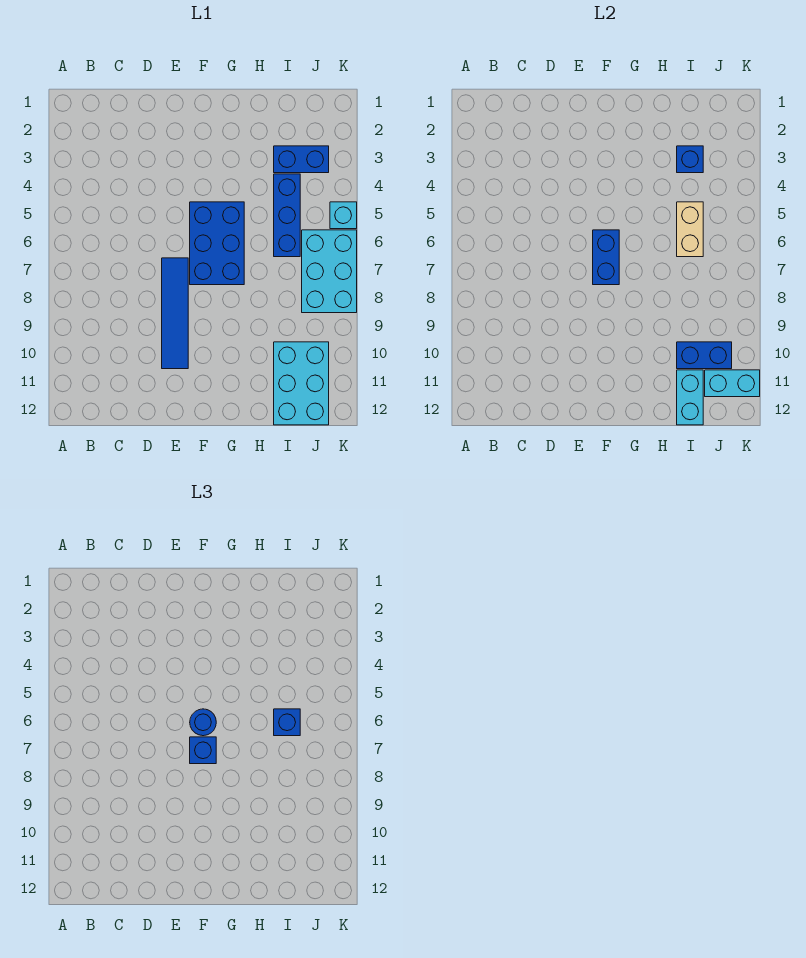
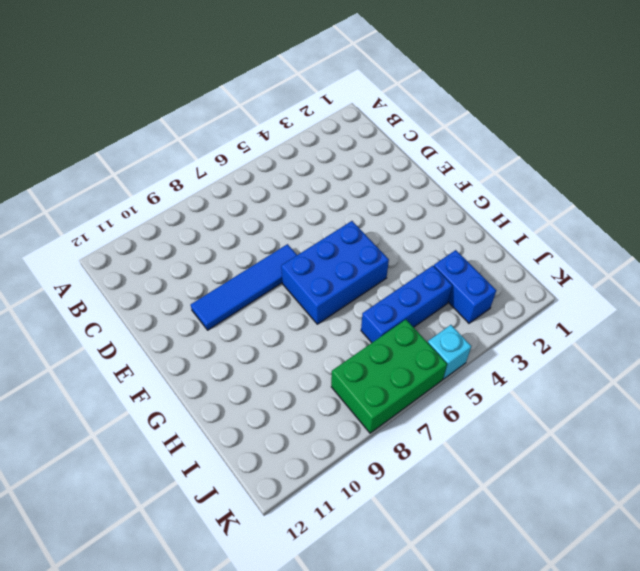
green brick J6:K8 level 1 -> cyan brick J6:K8 level 1
none -> cyan brick I10:J12 level 1
none -> blue brick F6:F7 level 2
none -> blue brick I3 level 2

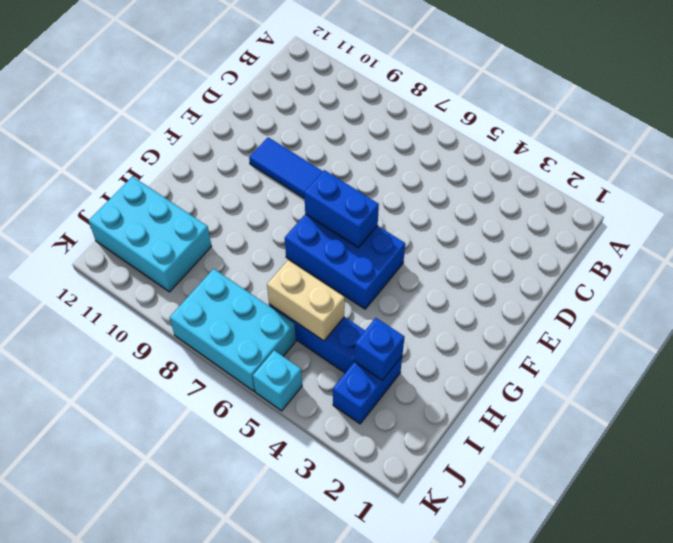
none -> blue brick I10:J10 level 2
none -> cyan brick I11:I12 level 2
none -> cyan brick J11:K11 level 2

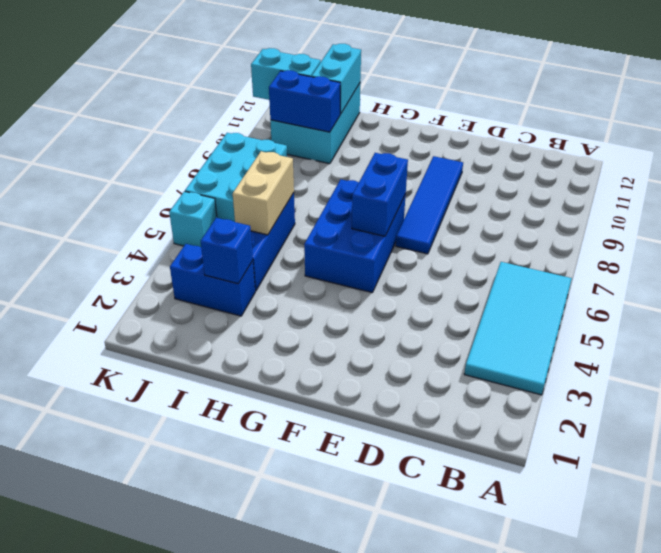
cyan tile A3:B6 level 1 -> none
none -> blue round brick F6 level 3
none -> blue brick F7 level 3
none -> blue brick I6 level 3

